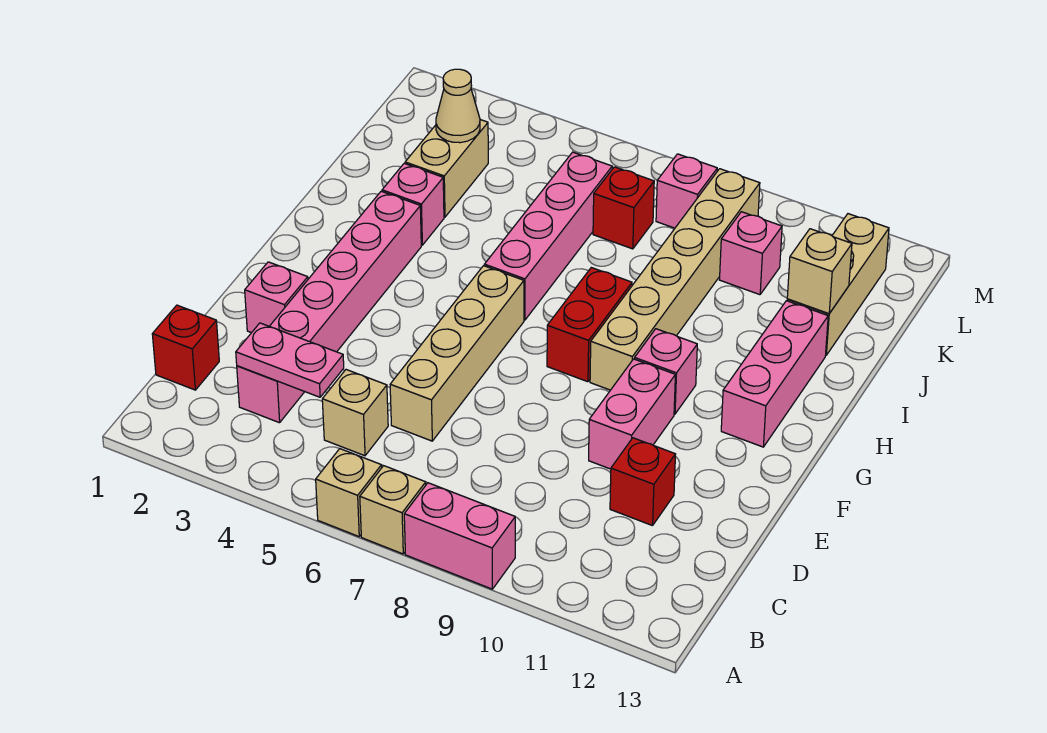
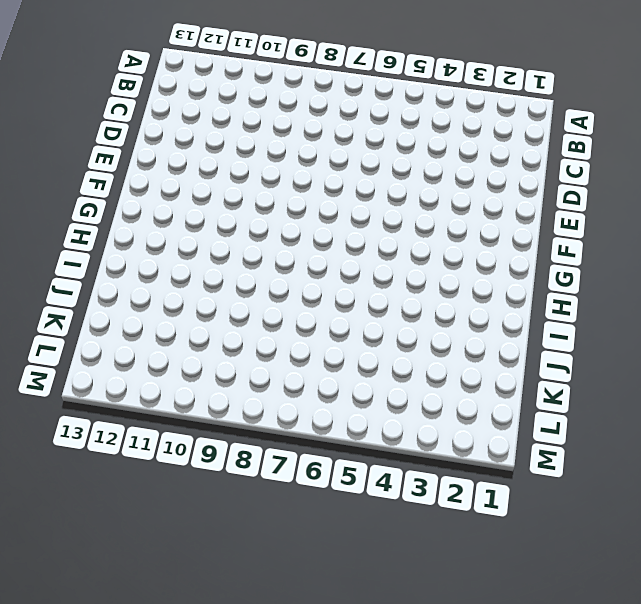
none -> tan brick A6 level 1
none -> tan brick A7 level 1
none -> pink brick A8:A9 level 1

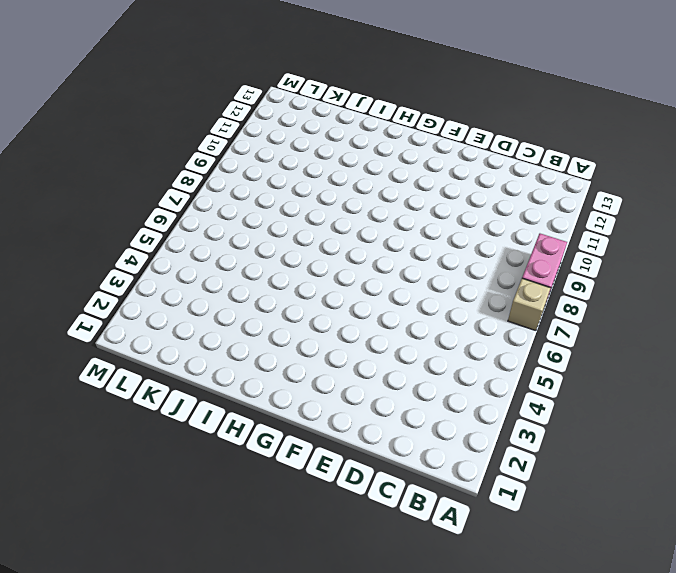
none -> tan brick A6 level 1
none -> red brick C1 level 1
none -> pink brick C3:H3 level 1

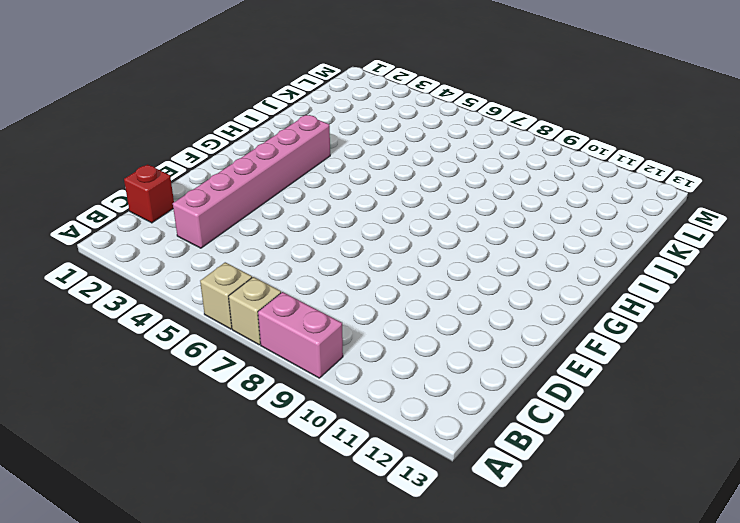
none -> tan brick C5 level 1
none -> tan brick D6:G6 level 1
none -> red brick D11 level 1

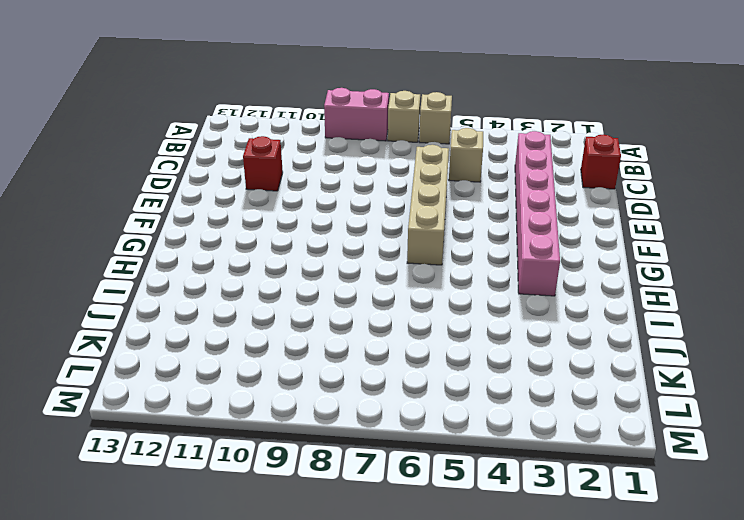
none -> pink brick E2 level 1
none -> pink brick E10:F10 level 1
none -> red brick G8:H8 level 1

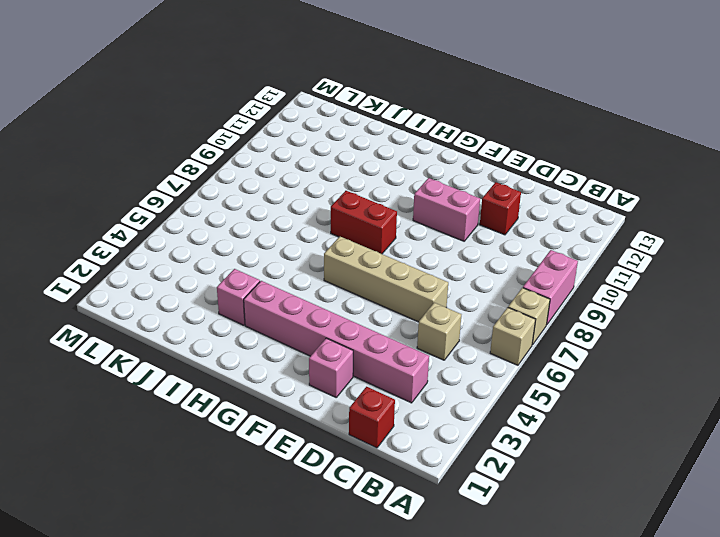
none -> tan brick G9:L9 level 1
none -> pink brick G10 level 1
none -> pink brick G12:I12 level 1

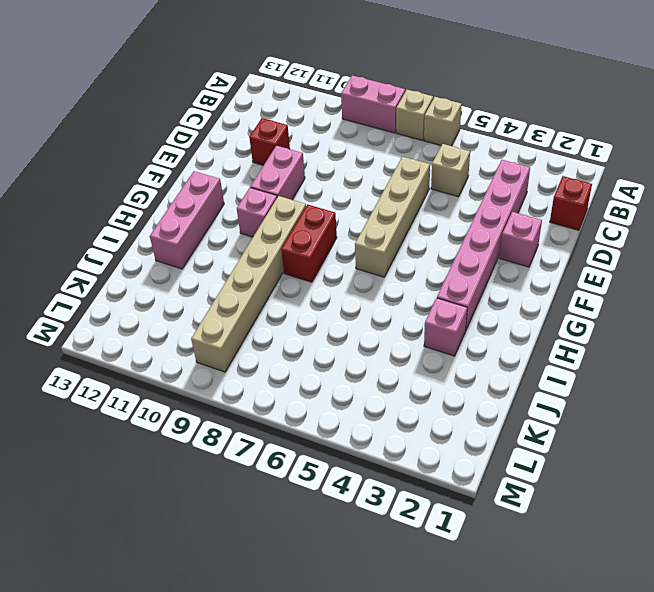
none -> pink brick H6:K6 level 1
none -> tan brick J3:K3 level 1
none -> tan brick J12:L12 level 1

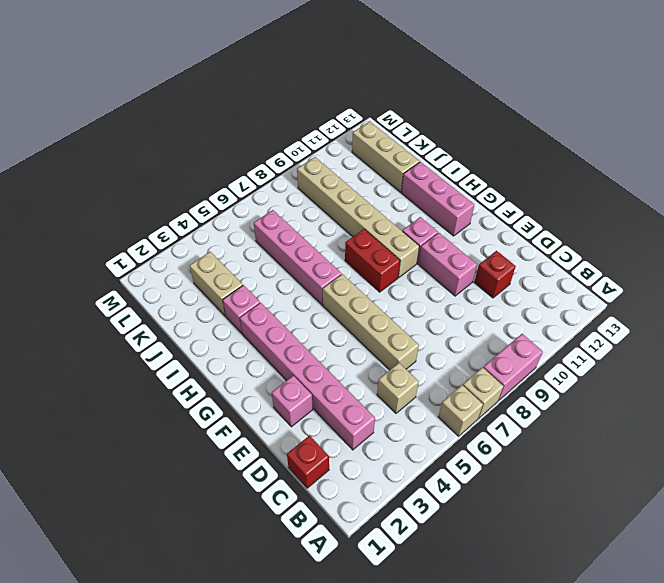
none -> red brick K7 level 1
none -> pink brick K10 level 1
none -> pink brick L8 level 1

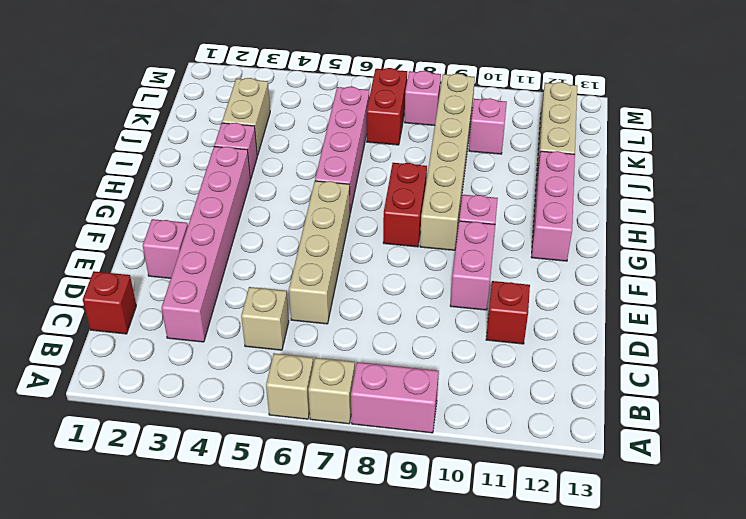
red brick K7:L7 level 1 -> red brick K7 level 1
none -> pink plate C3:C4 level 2
none -> tan brick J12 level 2
none -> tan cone K3 level 2

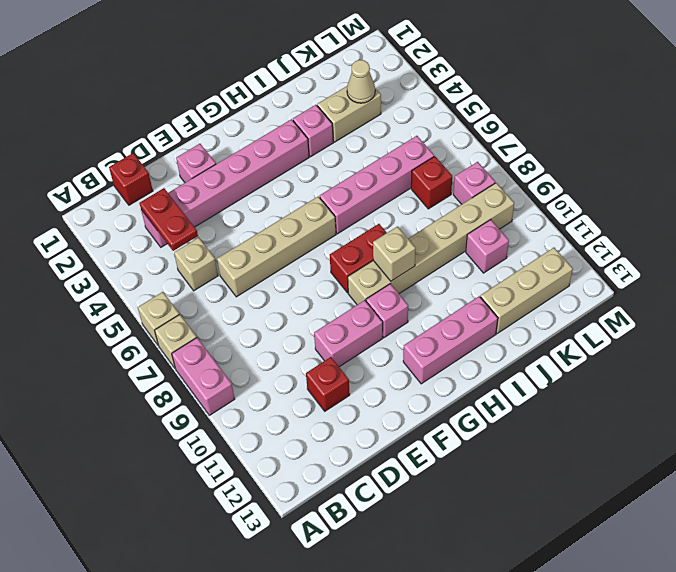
red plate C3:C4 level 2 -> pink plate C3:C4 level 2
tan brick H9 level 2 -> tan brick J12 level 2

